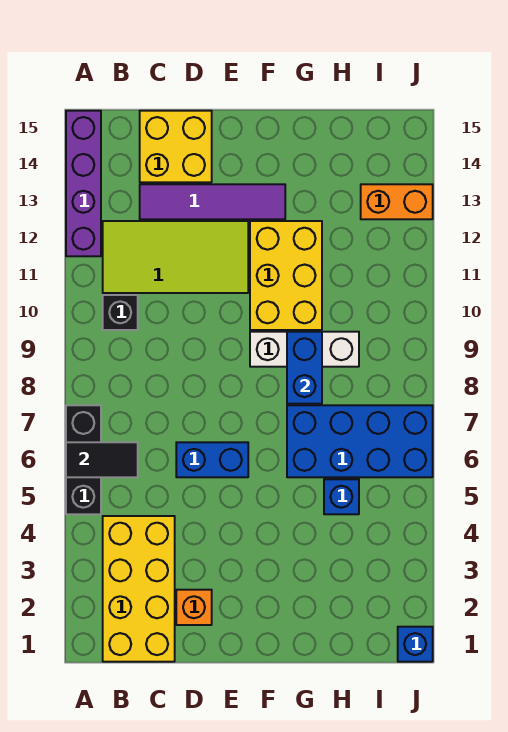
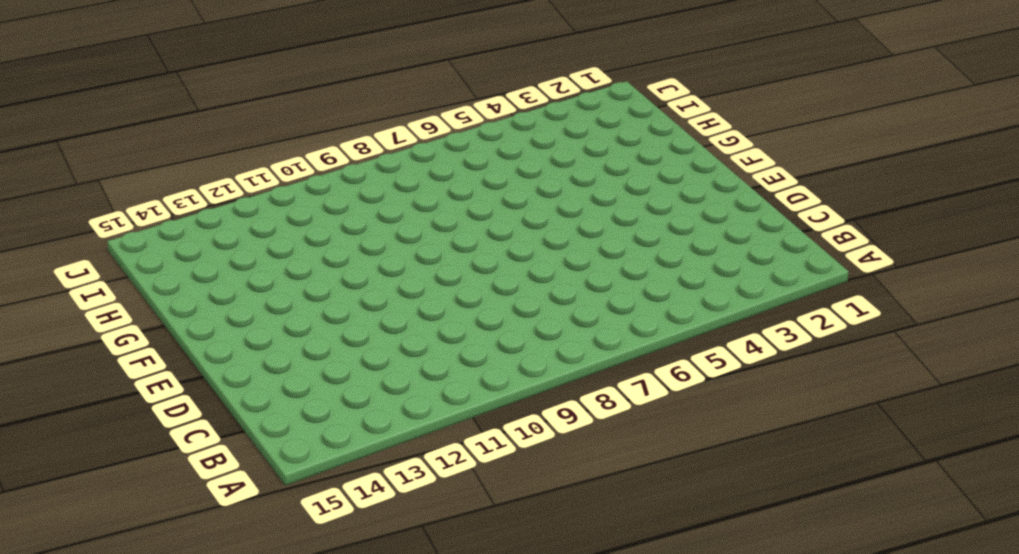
none -> black brick A5:A7 level 1
none -> purple brick A12:A15 level 1
none -> yellow brick B1:C4 level 1

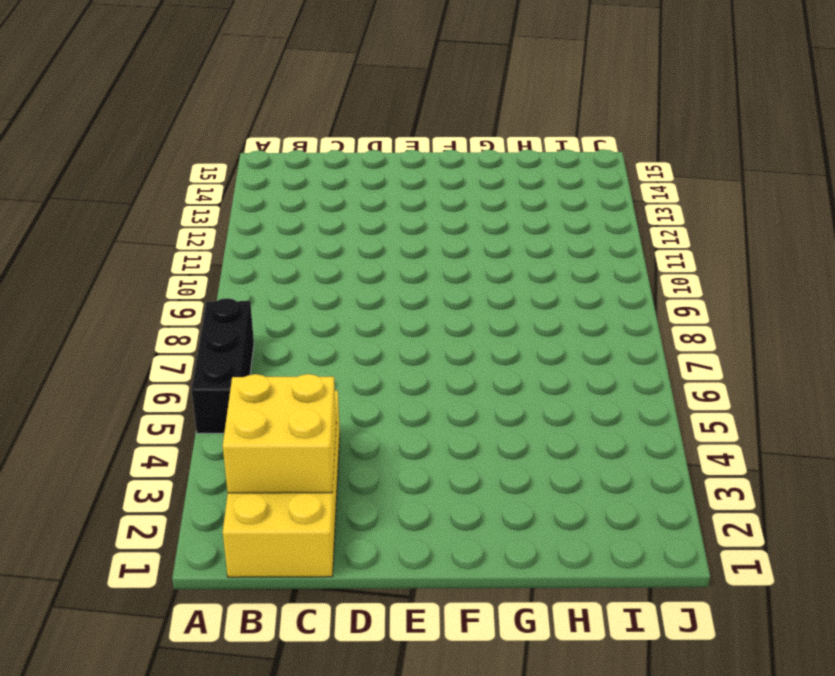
yellow brick B2:C3 level 2 -> yellow brick C14:D15 level 1
none -> purple brick A12:A15 level 1
none -> black brick B10 level 1
none -> lime tile B11:E12 level 1

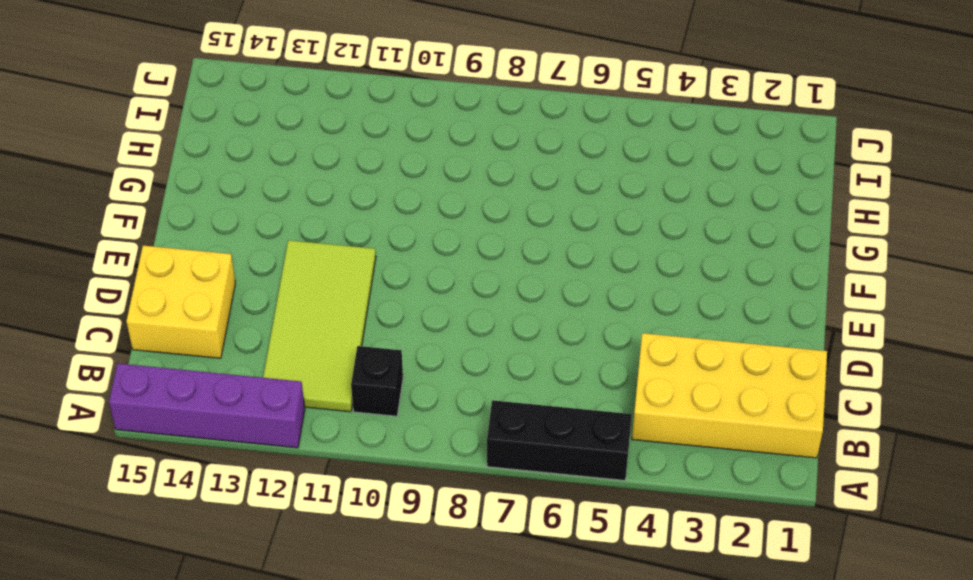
none -> purple tile C13:F13 level 1
none -> orange brick D2 level 1
none -> blue brick D6:E6 level 1

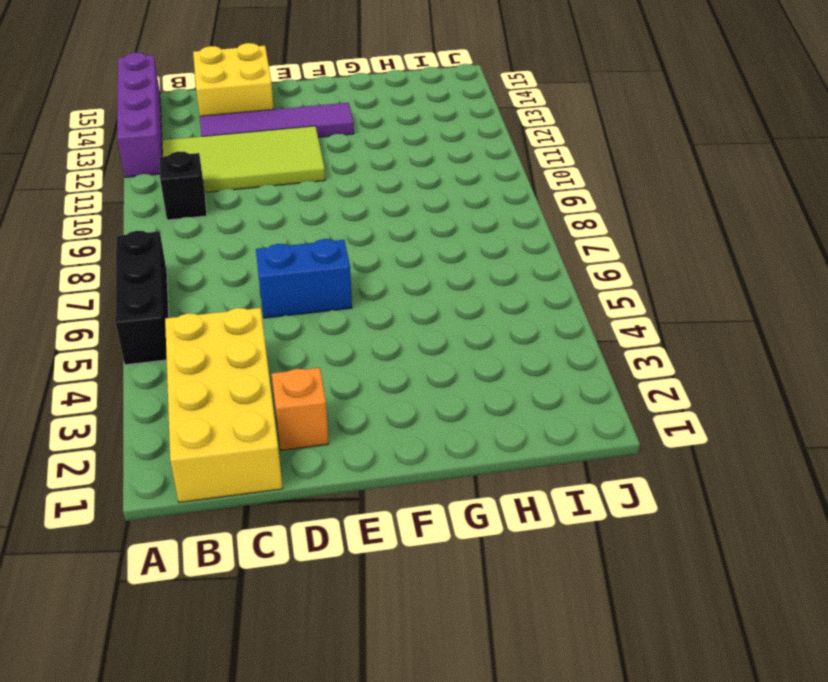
none -> white brick F9:H9 level 1
none -> yellow brick F10:G12 level 1
none -> blue brick G6:J7 level 1

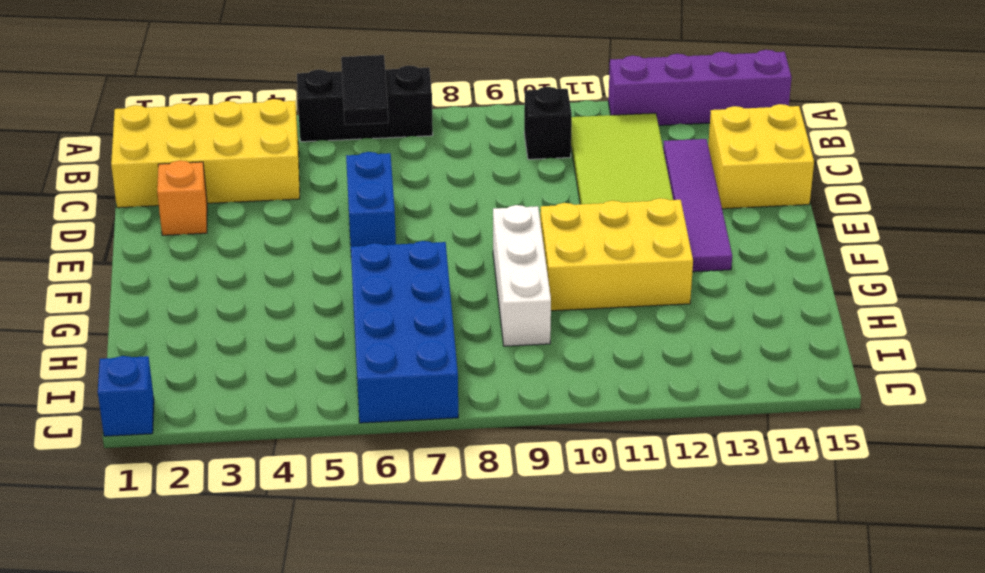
none -> blue brick H5 level 1
none -> orange brick I13:J13 level 1
none -> blue brick G8:G9 level 2

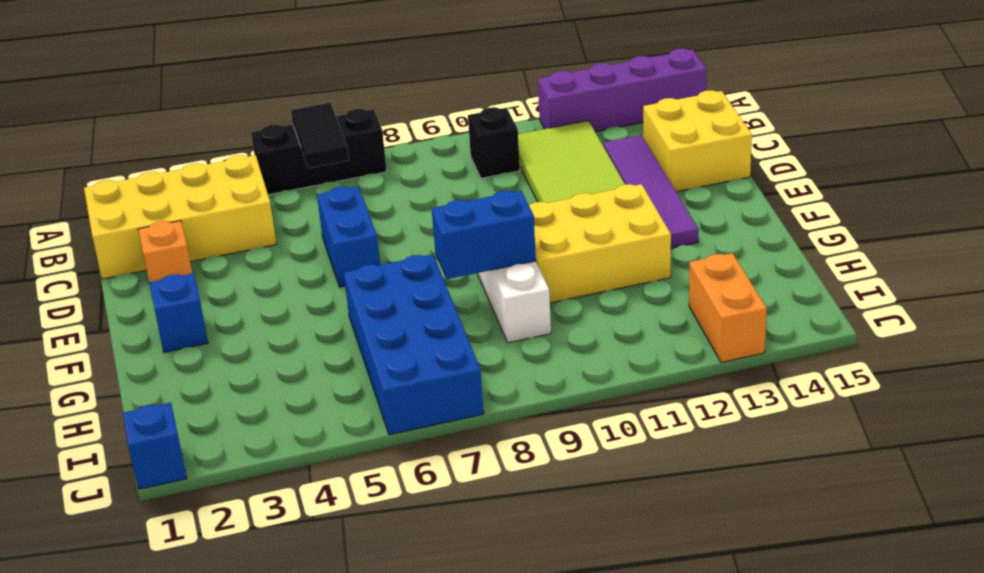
blue brick F2 level 1 -> blue brick H5 level 1

